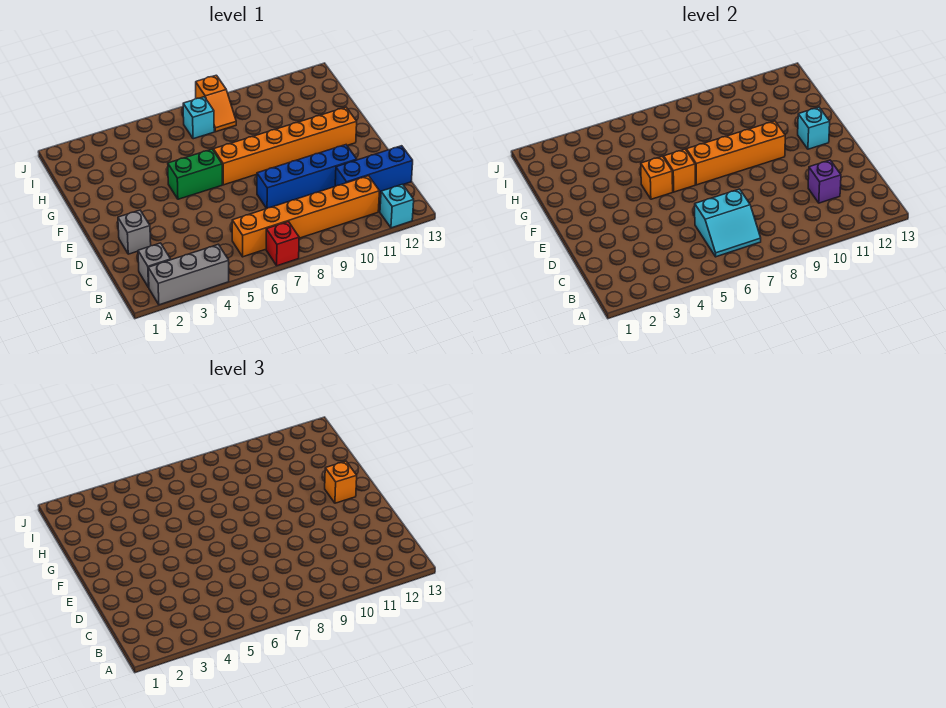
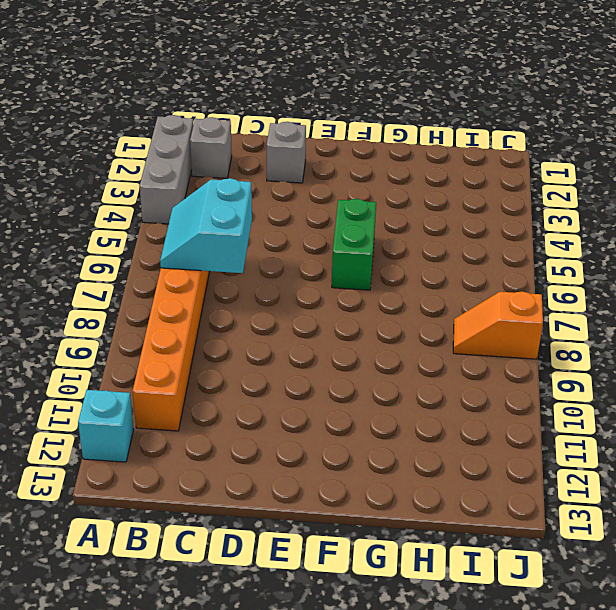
none -> red brick A7 level 1
none -> blue brick C11:C13 level 1
none -> blue brick D8:D11 level 1

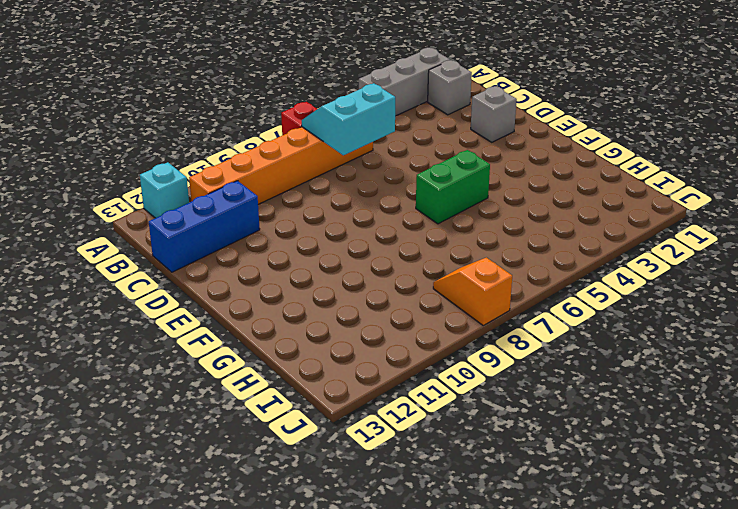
none -> blue brick D8:D11 level 1
none -> orange brick F7:F12 level 1
none -> cyan brick I7 level 1

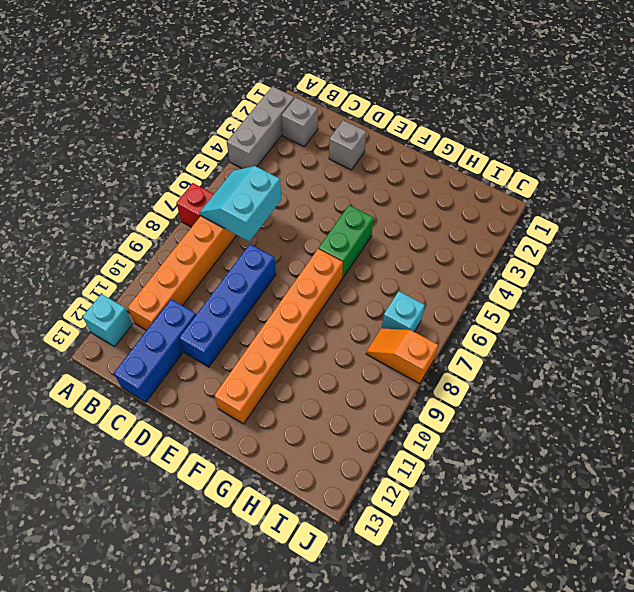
none -> purple brick C11 level 2
none -> orange brick F5 level 2
none -> orange brick F6 level 2

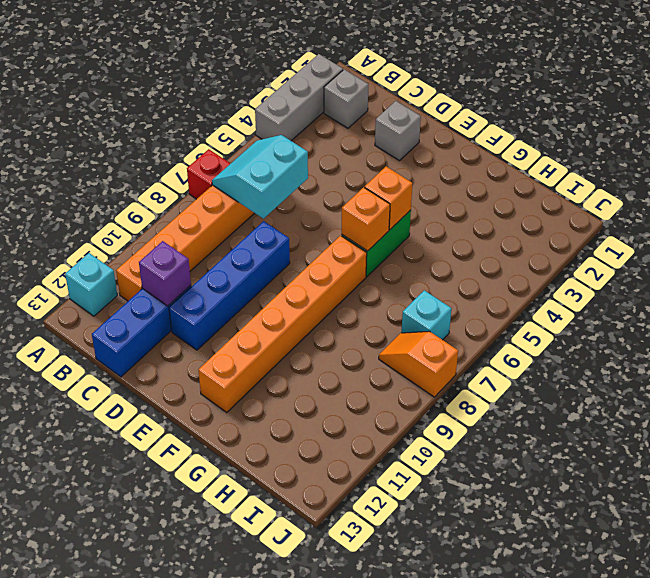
none -> orange brick F7:F10 level 2
none -> cyan brick F12 level 2
none -> orange brick F12 level 3

